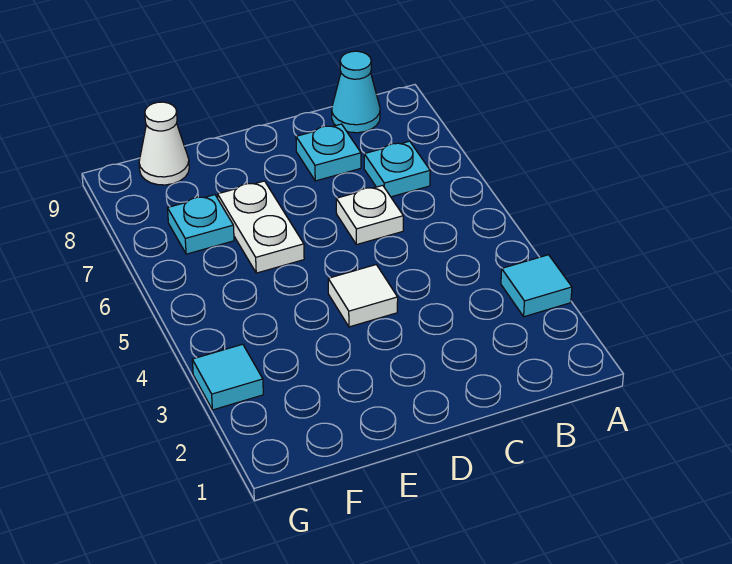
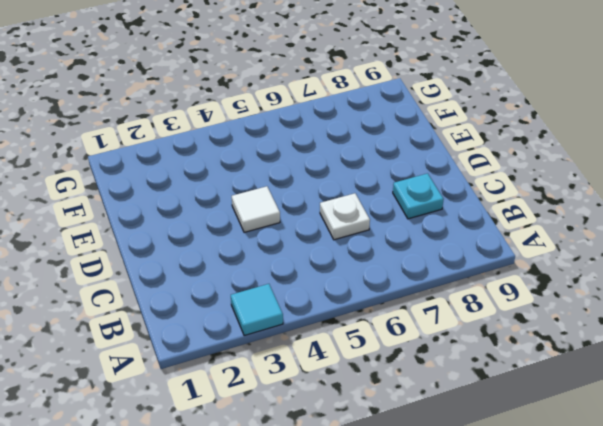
none -> cyan plate B7 level 1
none -> cyan cone B9 level 1

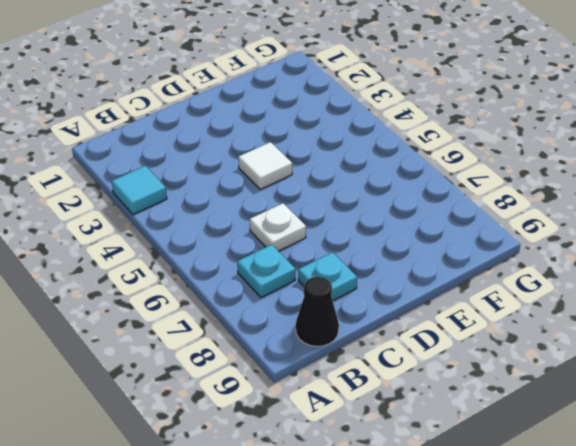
black cone B9 level 1 -> cyan cone B9 level 1
none -> white plate E6:E7 level 1
none -> cyan plate F7 level 1

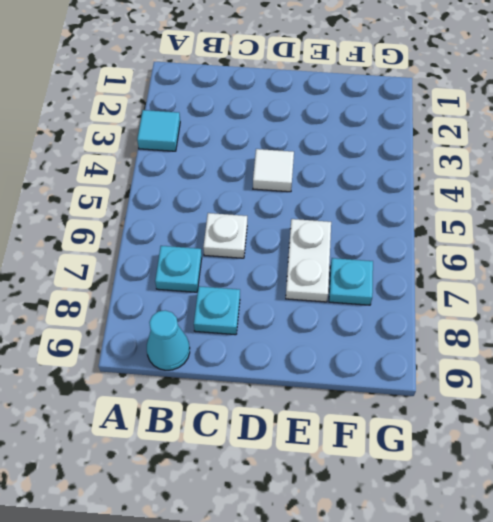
none -> white cone F9 level 1
none -> cyan tile G3 level 1

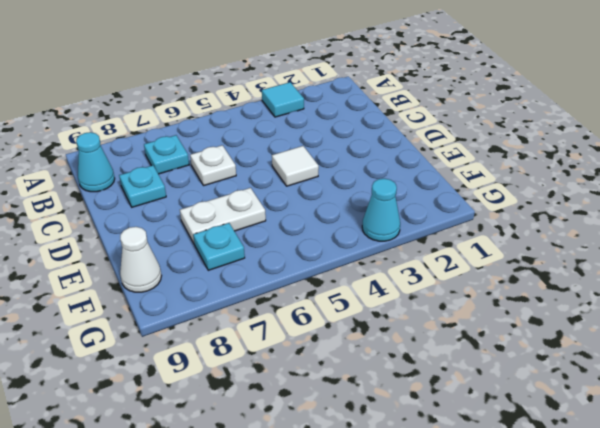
cyan cone G3 level 1 -> cyan tile G3 level 1

